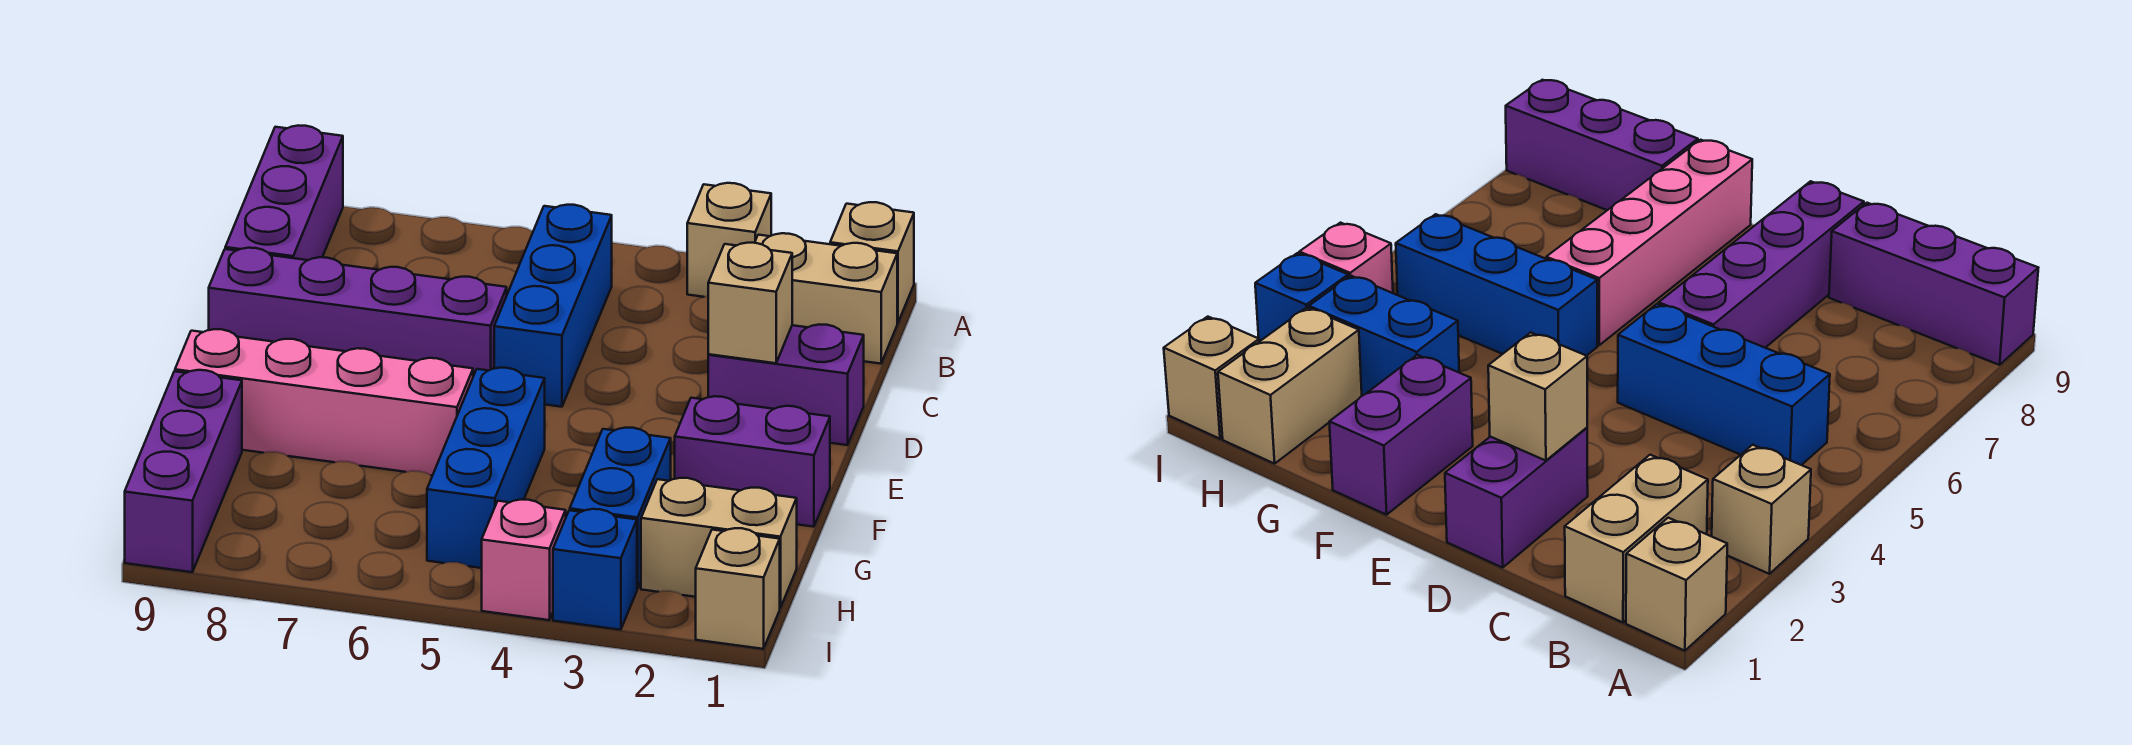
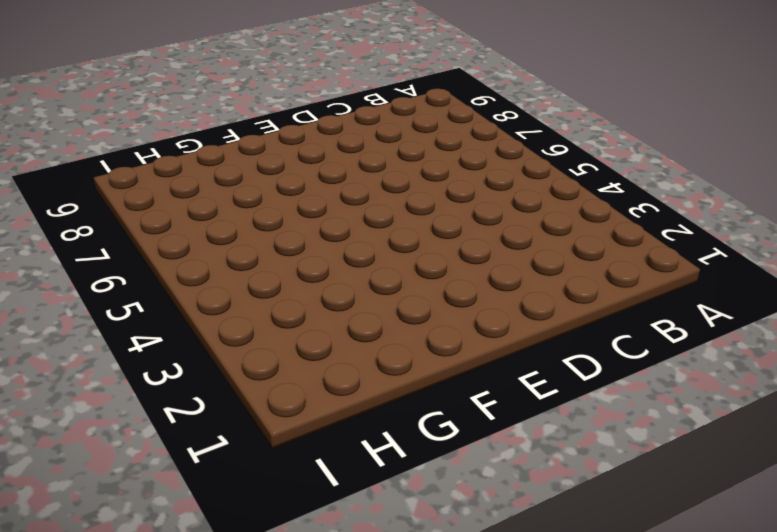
none -> tan brick A1 level 1
none -> tan brick A3 level 1
none -> purple brick A9:C9 level 1

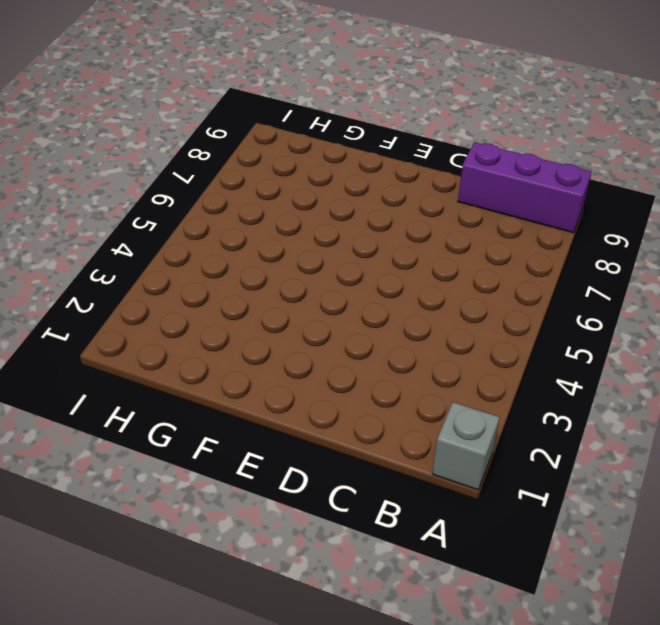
grey brick A1 level 1 -> tan brick A1 level 1
none -> tan brick A3 level 1
none -> tan brick B1:B2 level 1
none -> blue brick B5:D5 level 1

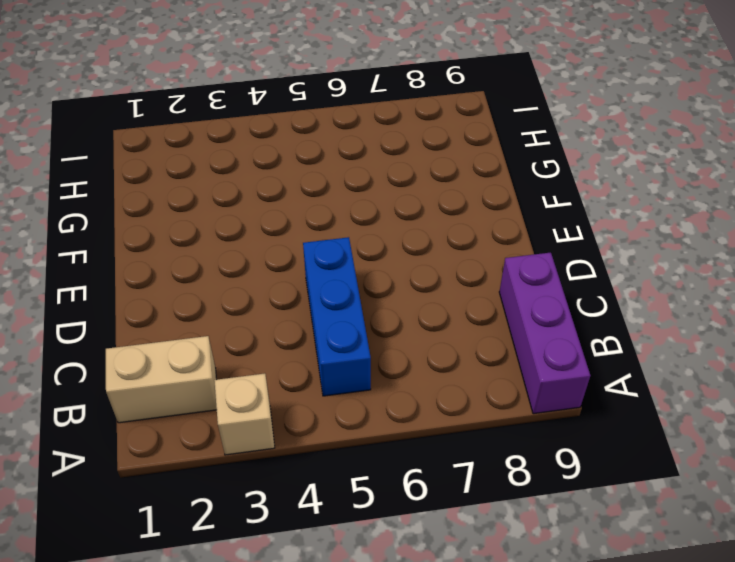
none -> tan brick A1 level 1
none -> purple brick D1:D2 level 1
none -> purple brick D6:D9 level 1

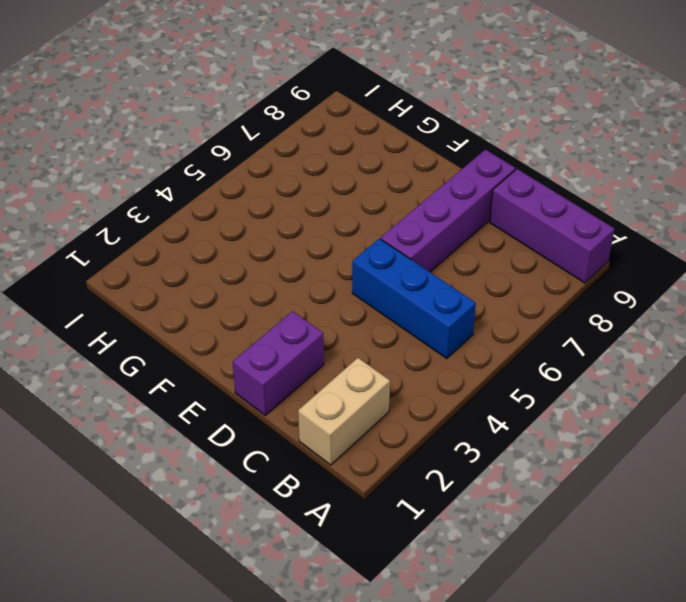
none -> tan brick A1 level 1
none -> tan brick A3 level 1
none -> purple brick F1:F2 level 1

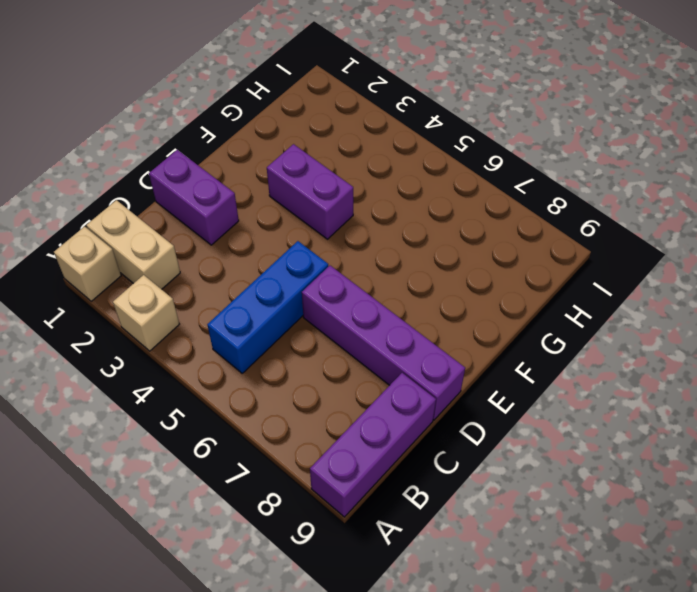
purple brick F3:F4 level 1 -> purple brick F1:F2 level 1
none -> blue brick F5:H5 level 1
none -> pink brick F6:F9 level 1
none -> blue brick G3:H3 level 1

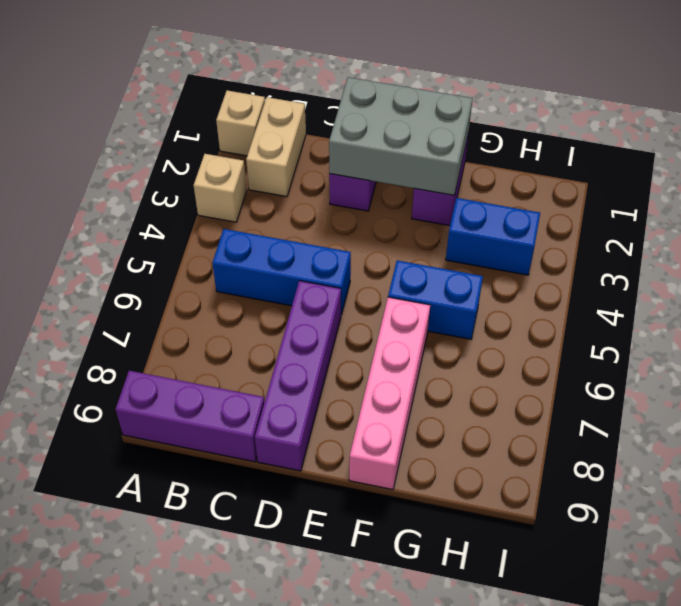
grey brick D1:F2 level 2 -> tan brick D2 level 2
blue brick F5:G5 level 1 -> blue brick F5:H5 level 1
none -> purple brick G9:I9 level 1
none -> tan brick H1:H2 level 1
none -> tan brick I1 level 1

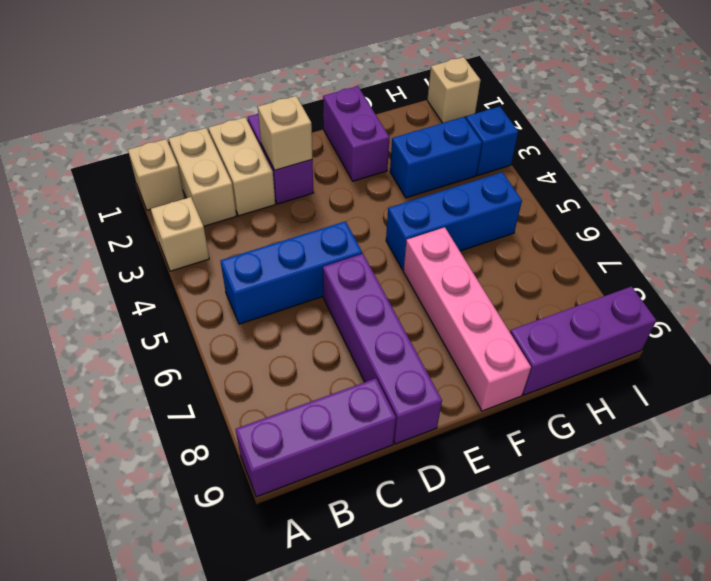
tan brick C1:C2 level 1 -> tan brick H1:H2 level 1
none -> pink brick I4 level 1

